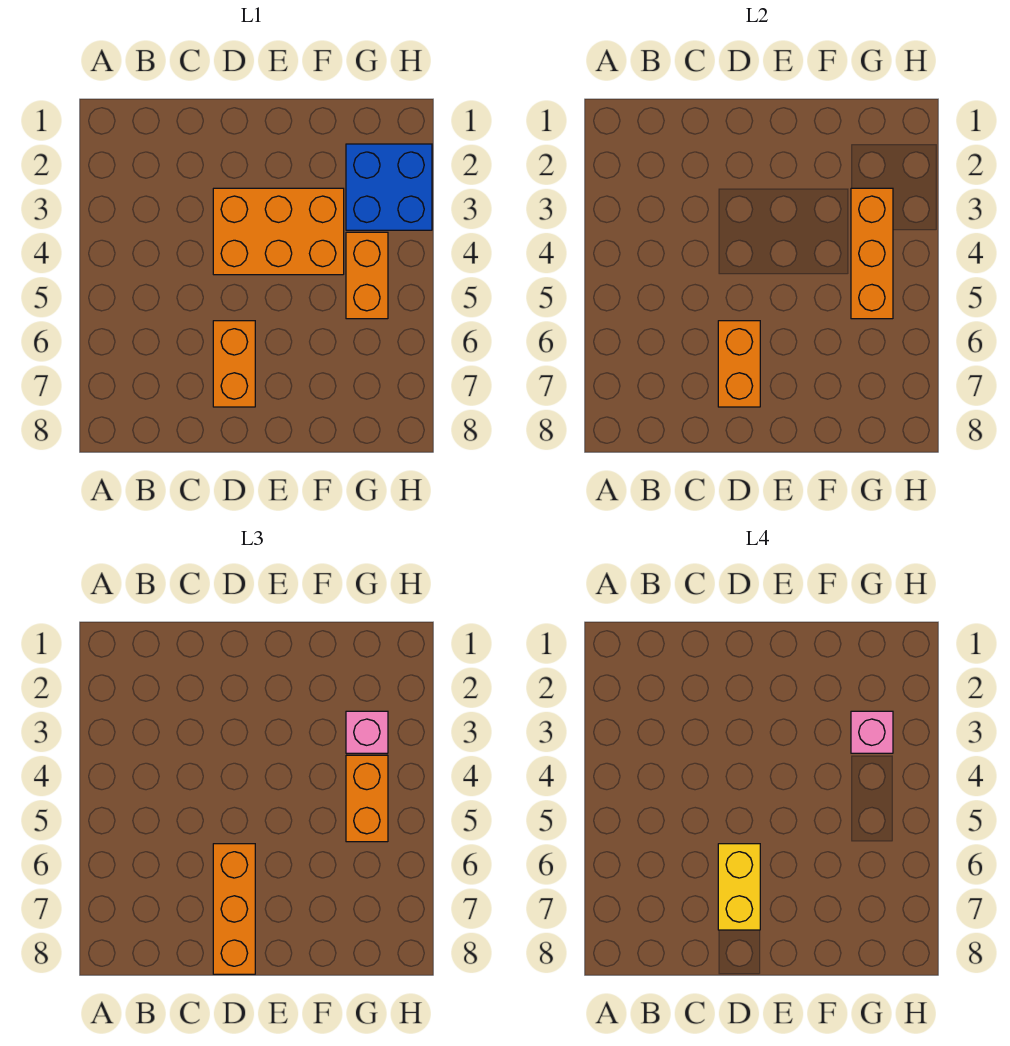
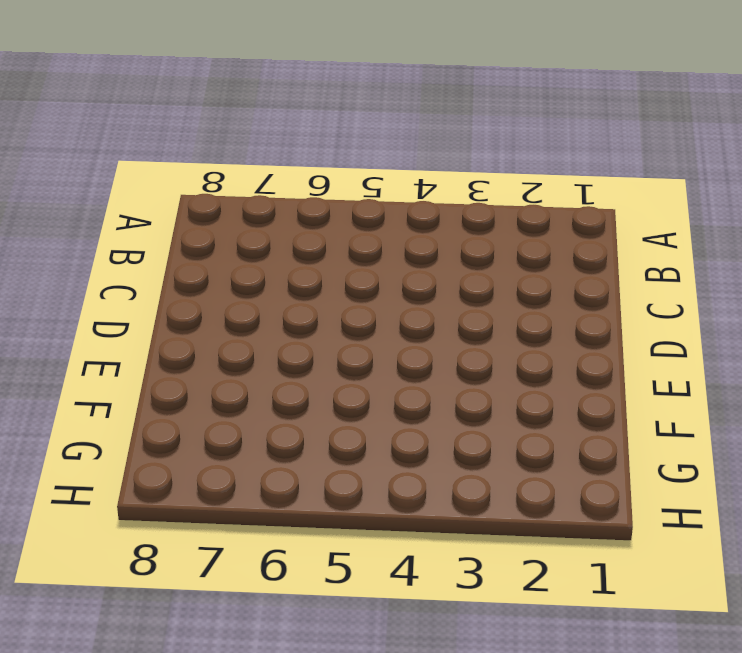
none -> orange brick D3:F4 level 1
none -> orange brick D6:D7 level 1

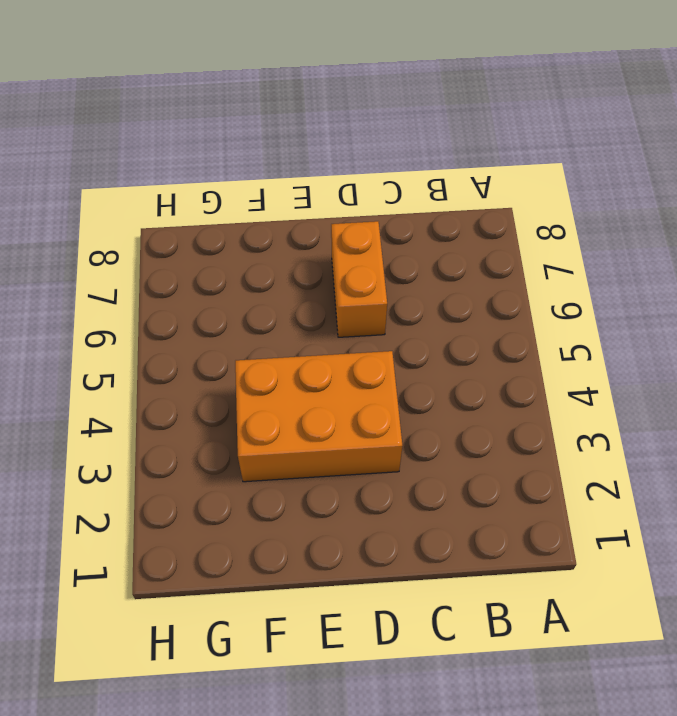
none -> blue brick G2:H3 level 1
none -> orange brick G4:G5 level 1

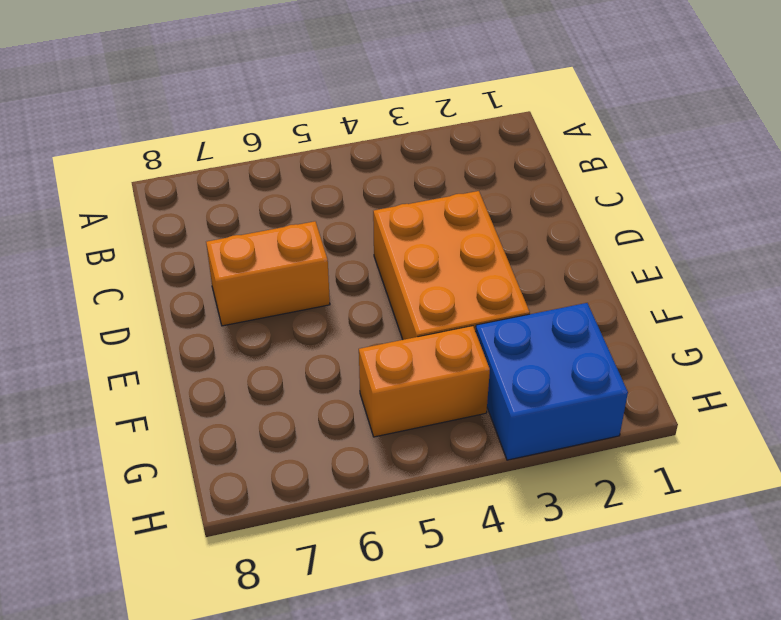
none -> orange brick D6:D7 level 2
none -> orange brick G3:G5 level 2

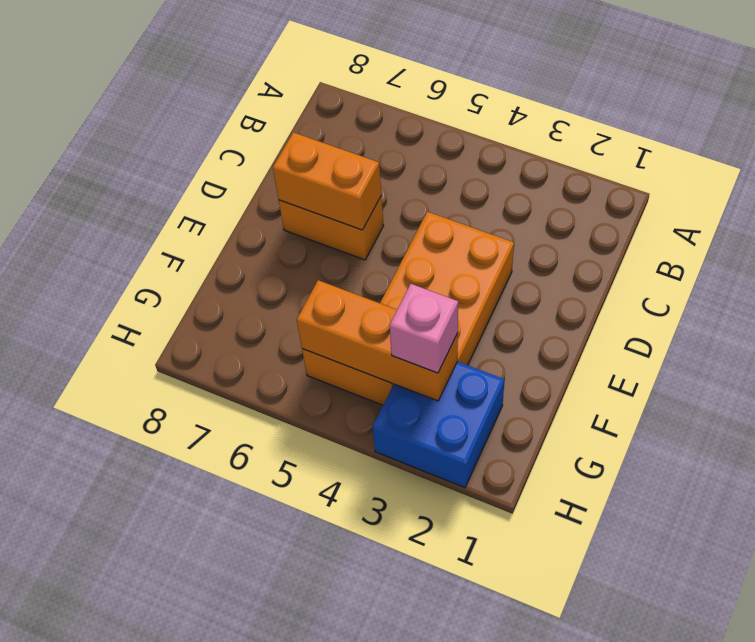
none -> orange brick D6:D8 level 3
none -> orange brick G4:G5 level 3

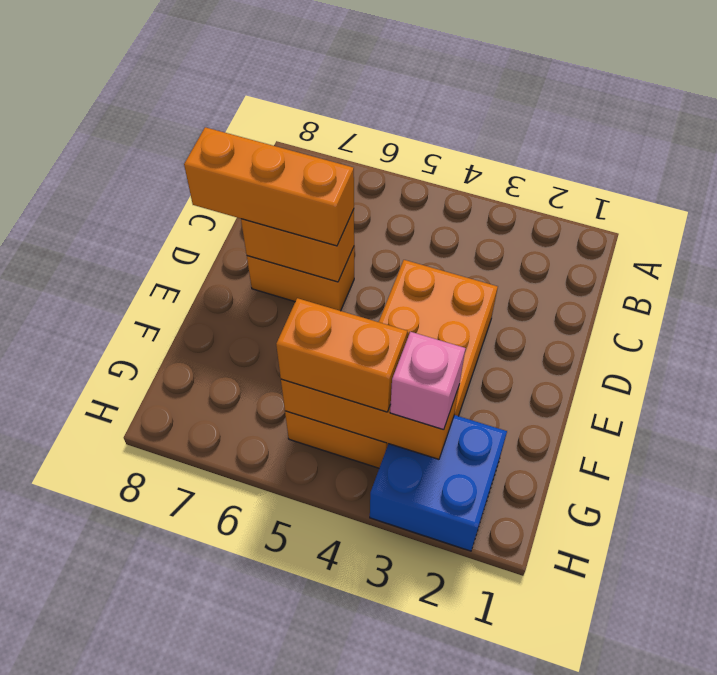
none -> yellow brick D6:D7 level 4
none -> pink brick G3 level 4

